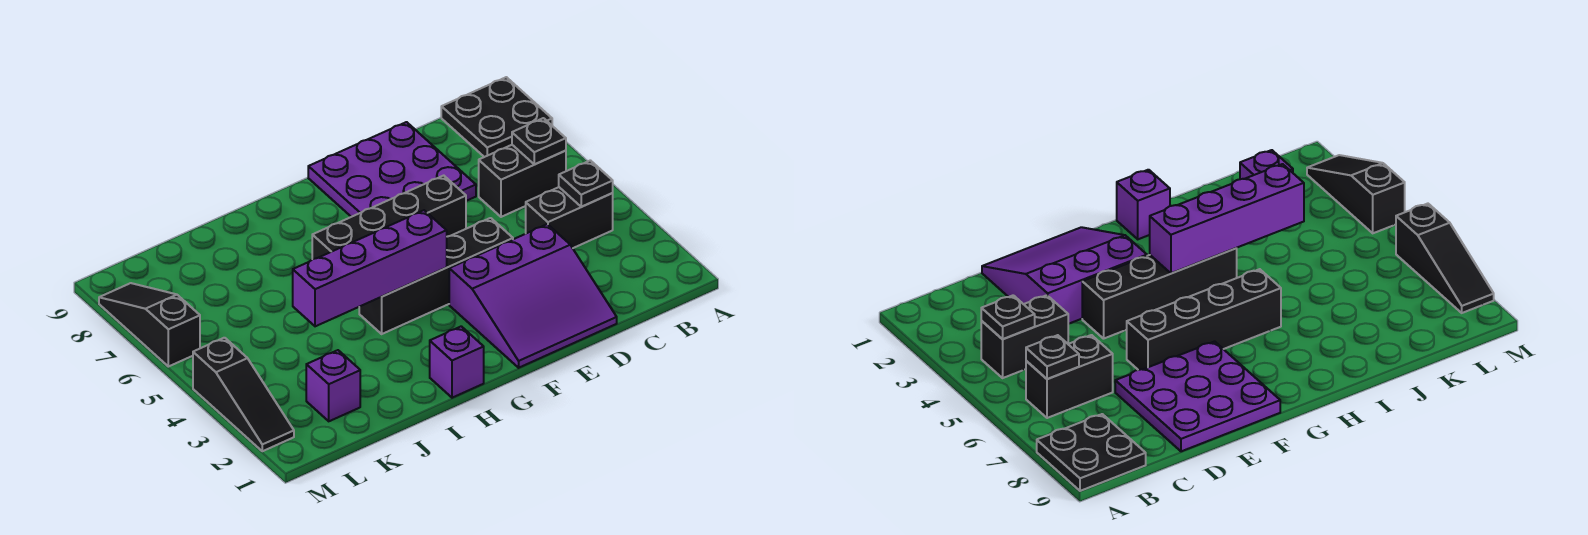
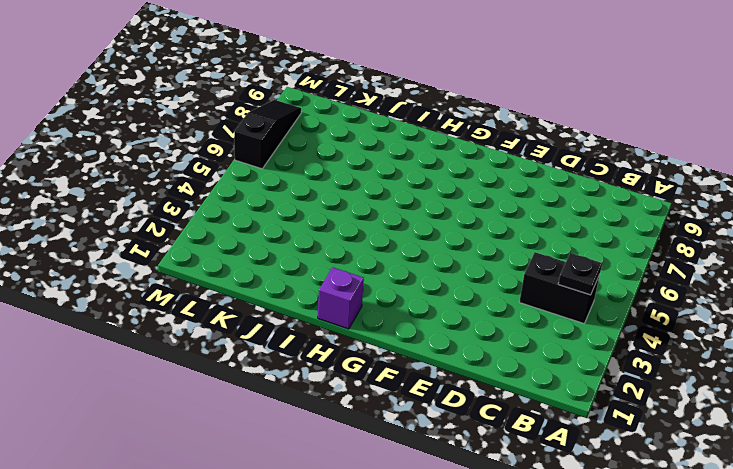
none -> black plate A8:B9 level 1
none -> black brick B6:C6 level 1
none -> purple slope D1:F3 level 1 top 3

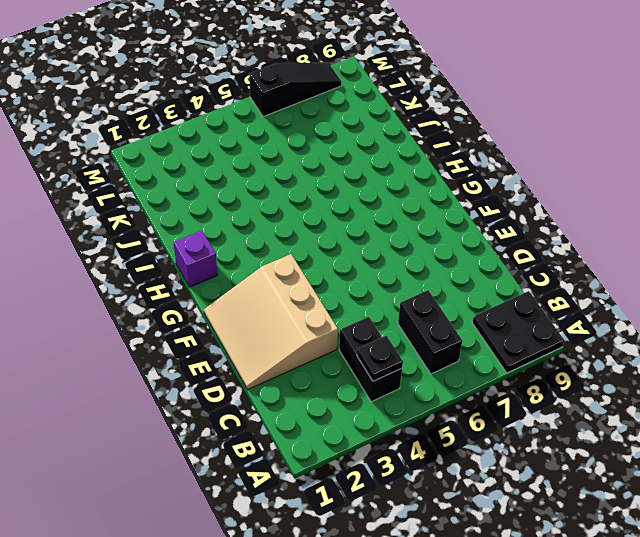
tan slope D1:F3 level 1 top 3 -> purple slope D1:F3 level 1 top 3
none -> purple plate D7:F9 level 1
none -> black brick E4:H4 level 1
none -> black brick E6:H6 level 1

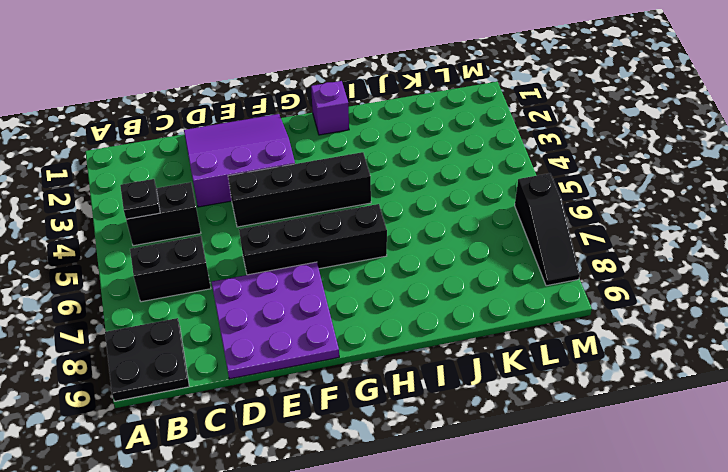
none -> purple brick K2 level 1
none -> black slope M2:M4 level 1 top 4
none -> black plate B6 level 2

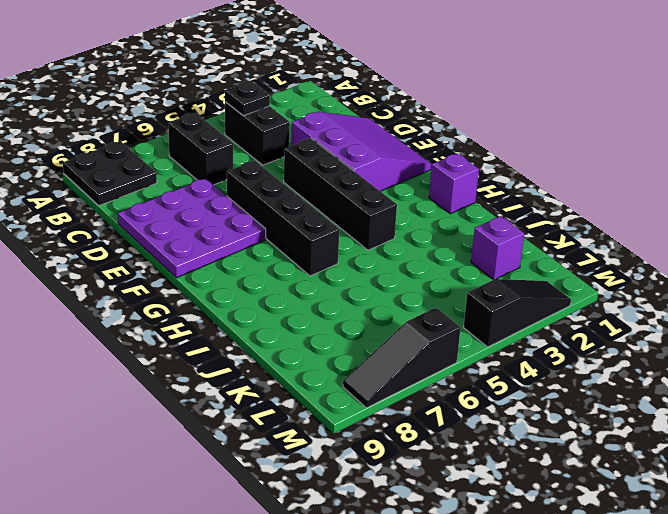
none -> black plate B6 level 2
none -> purple brick G4:J4 level 2

